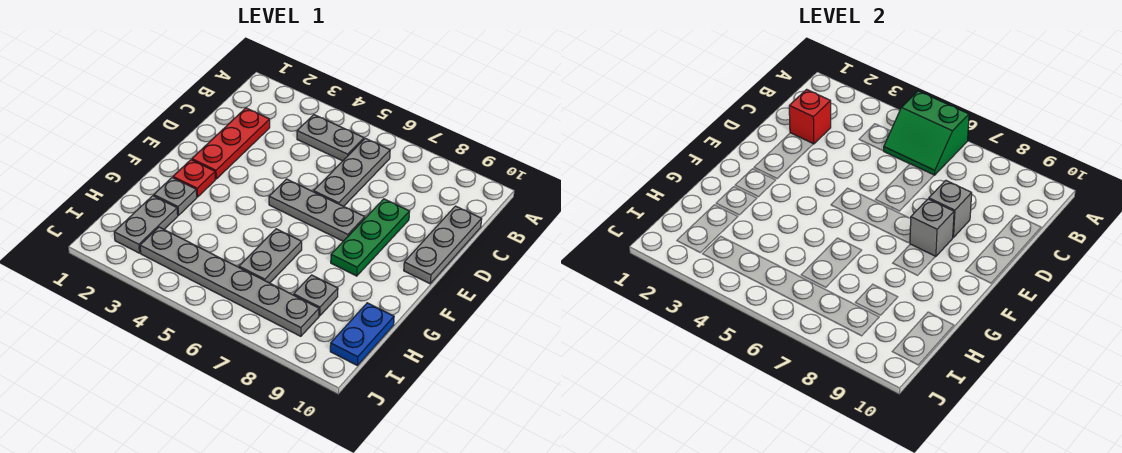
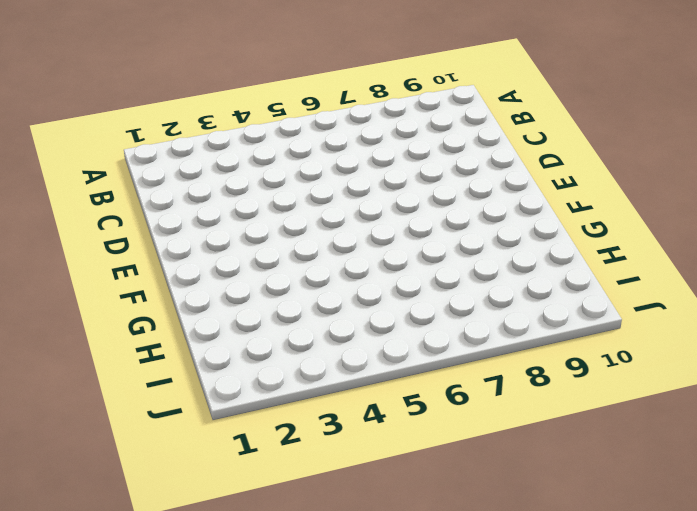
none -> grey plate B4:B5 level 1
none -> grey plate B6:D6 level 1
none -> red plate C2:E2 level 1

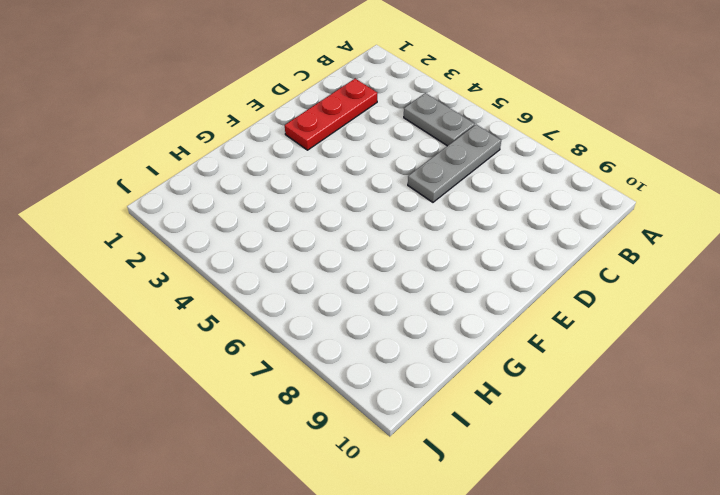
none -> grey plate C10:E10 level 1
none -> green plate D8:F8 level 1
none -> grey plate E5:E7 level 1

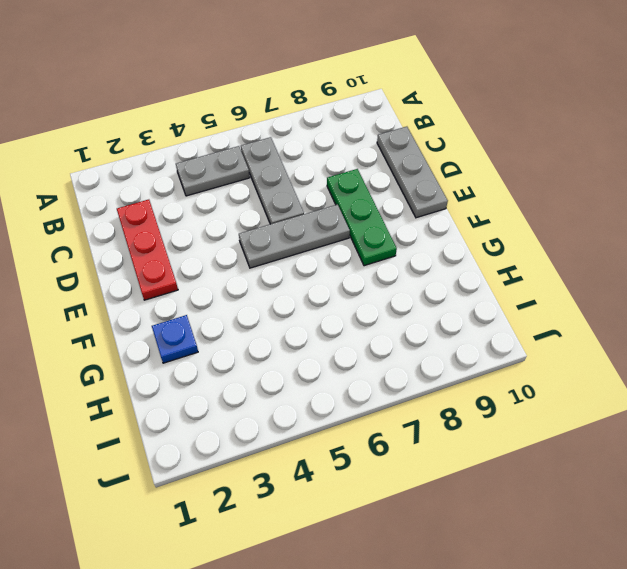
blue plate G2 level 1 -> grey plate G2 level 1
none -> red plate F2 level 1
none -> grey plate G6:H6 level 1
none -> grey plate H2:I2 level 1

